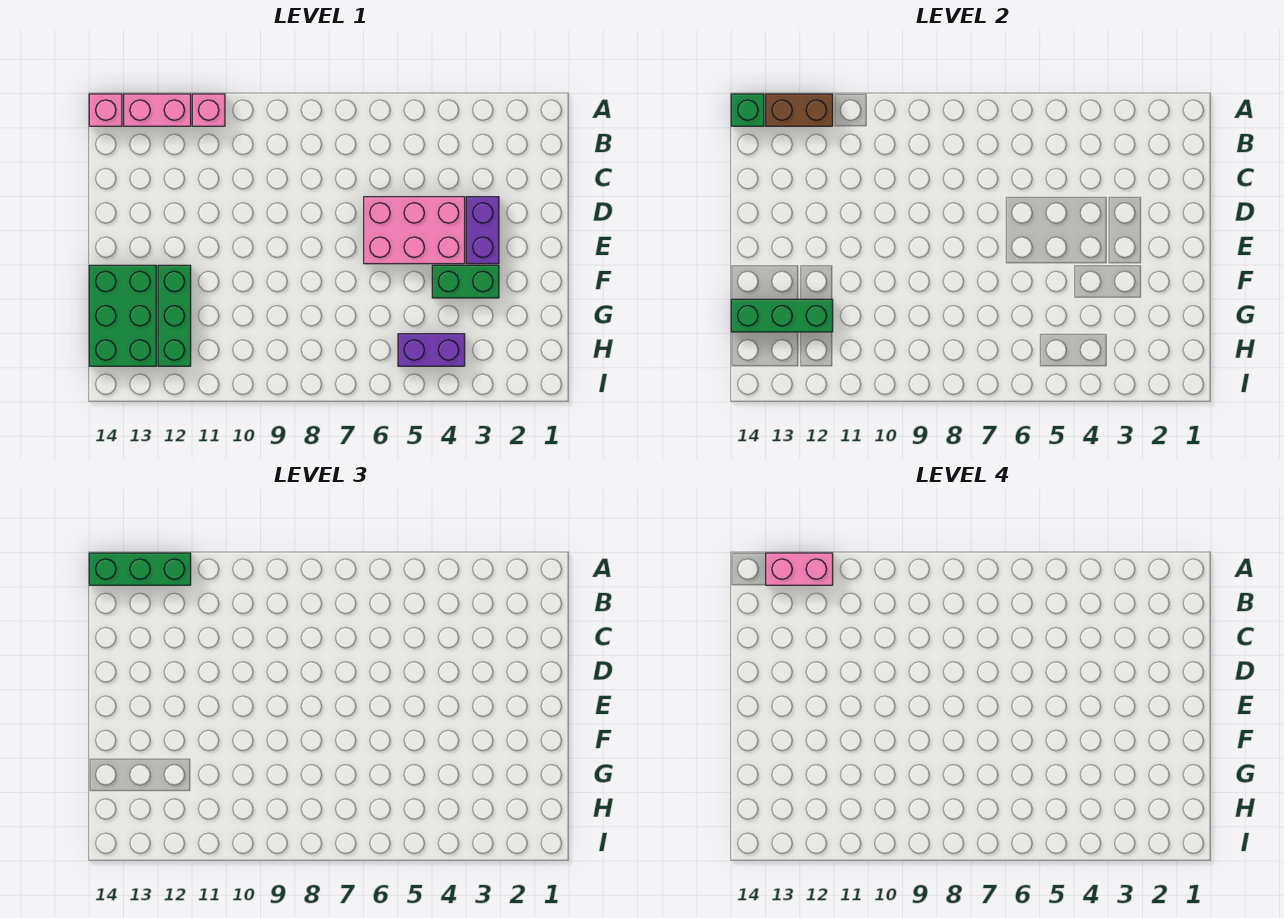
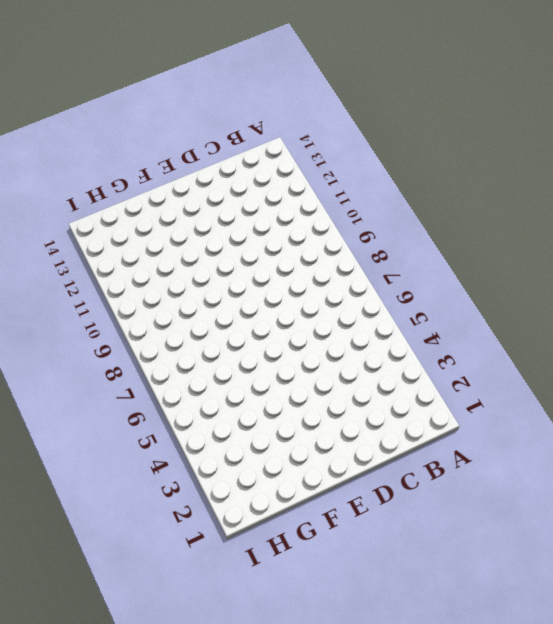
none -> pink brick A11 level 1
none -> pink brick A12:A13 level 1
none -> pink brick A14 level 1

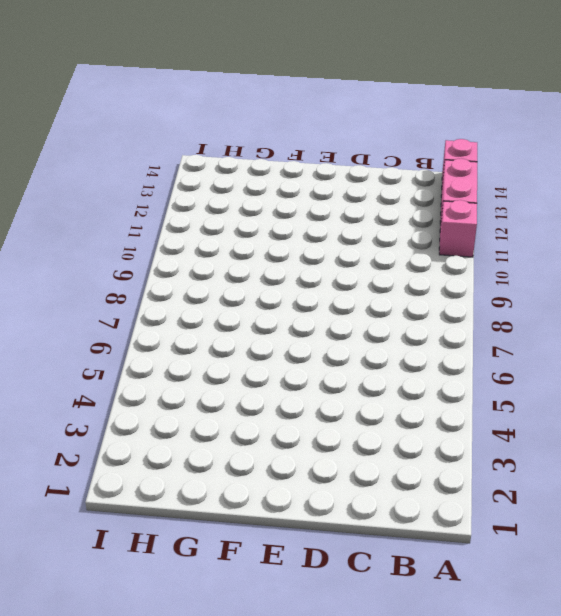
none -> purple brick D3:E3 level 1
none -> pink brick D4:E6 level 1
none -> green brick F3:F4 level 1

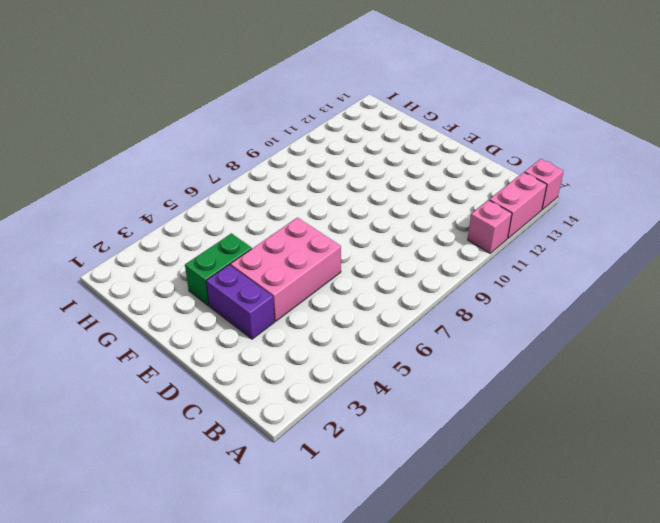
none -> green brick F12:H12 level 1
none -> green brick F13:H14 level 1
none -> purple brick H4:H5 level 1

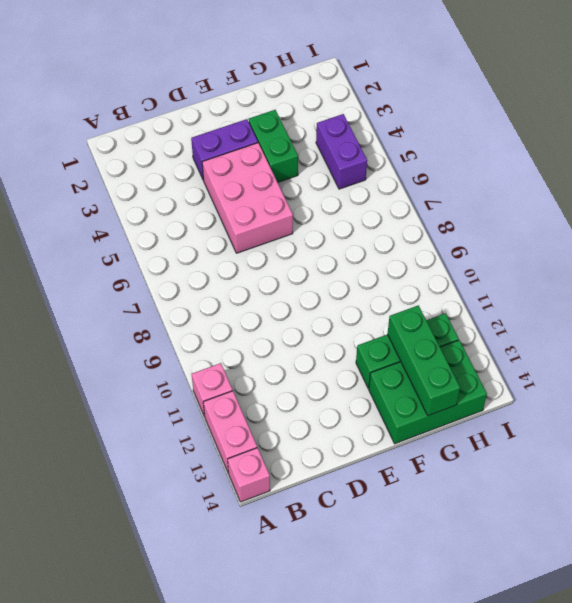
none -> brown brick A12:A13 level 2
none -> green brick A14 level 2
none -> green brick A12:A14 level 3

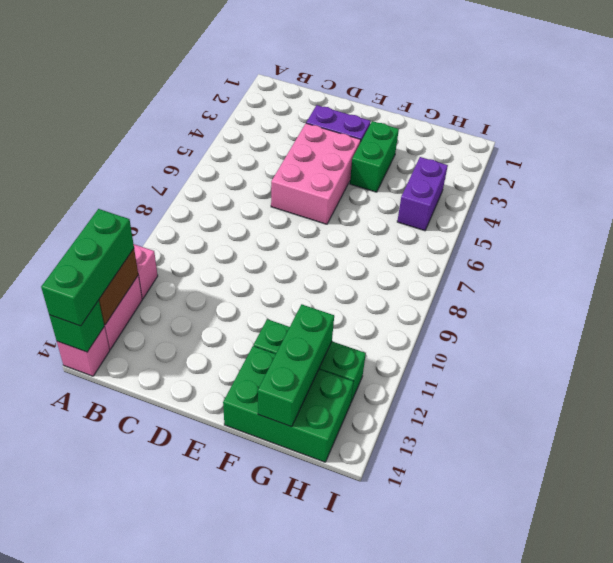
none -> pink brick A12:A13 level 4

